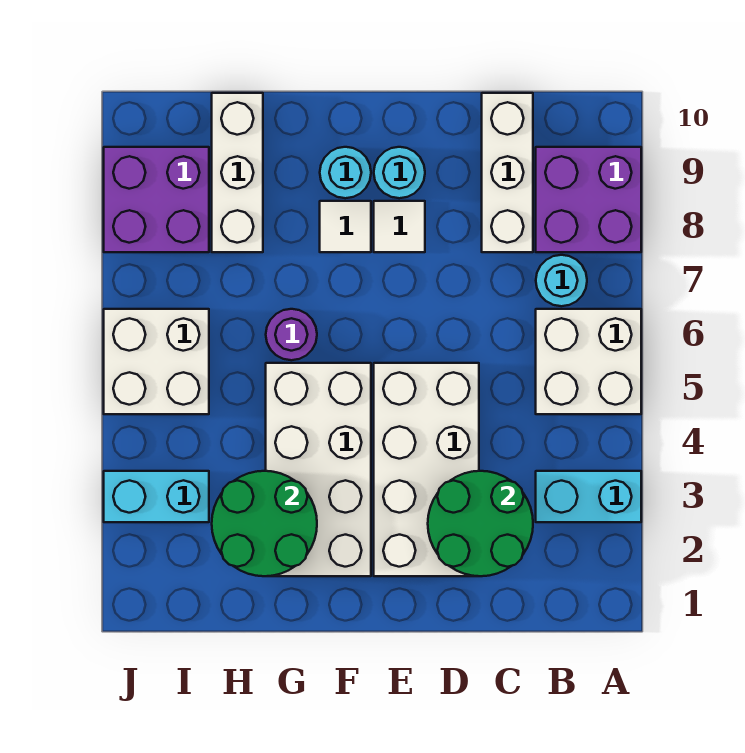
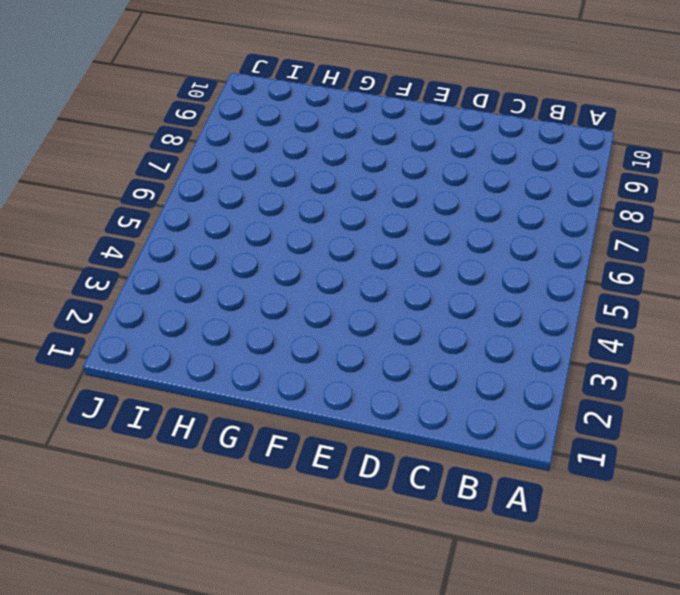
none -> cyan brick A3:B3 level 1
none -> white brick A5:B6 level 1
none -> purple brick A8:B9 level 1

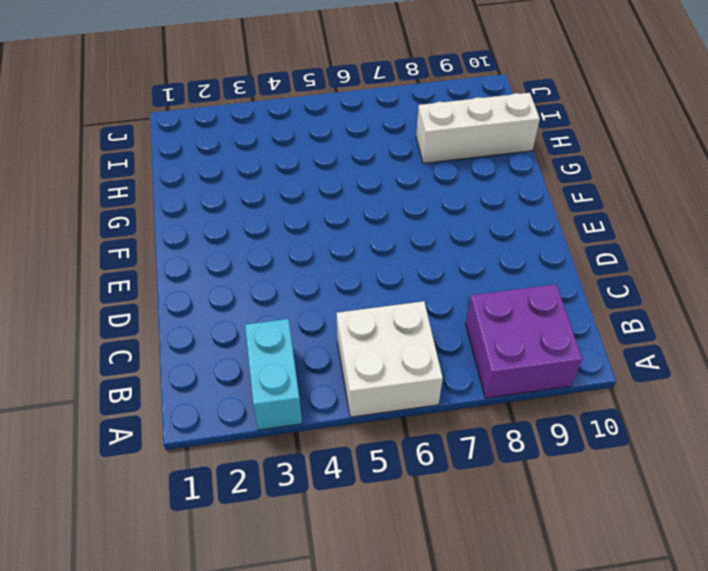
none -> cyan round brick B7 level 1
none -> white brick C8:C10 level 1
none -> white brick D2:E5 level 1

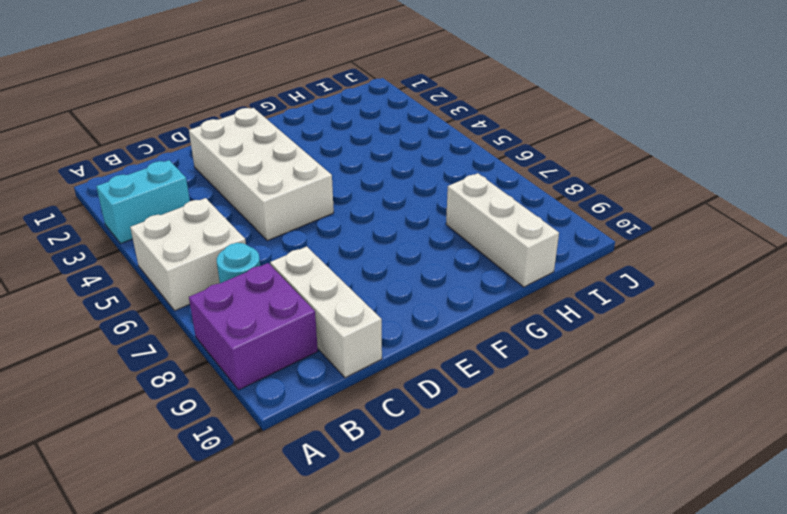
none -> white tile E8 level 1
none -> cyan round brick E9 level 1
none -> white brick F2:G5 level 1

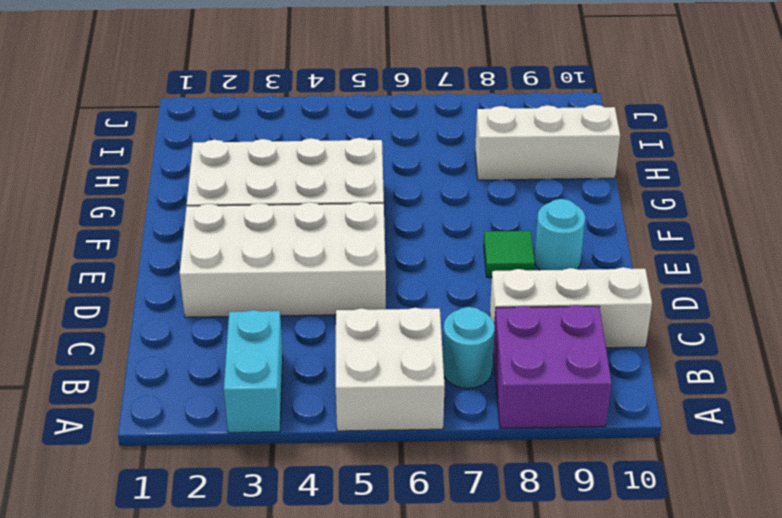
green tile E8 level 1 -> white tile E8 level 1
none -> white tile F8 level 1
none -> cyan round brick F9 level 1
none -> purple round brick G6 level 1

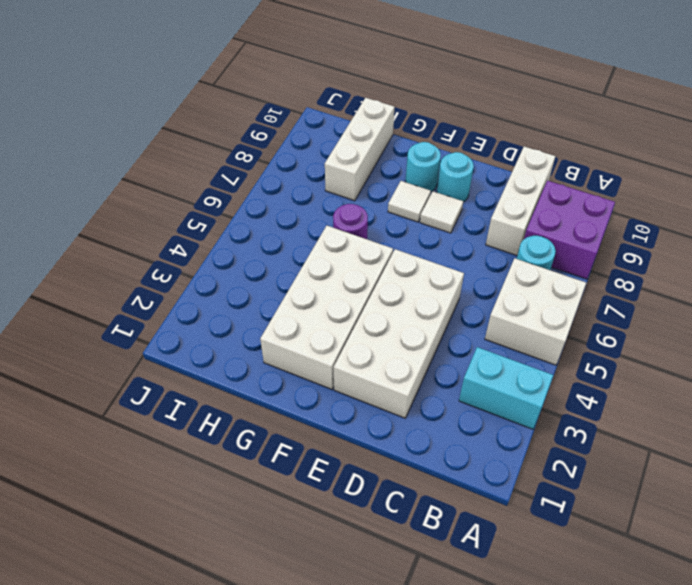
none -> cyan brick I3:J3 level 1
none -> white brick I5:J6 level 1
none -> purple brick I8:J9 level 1

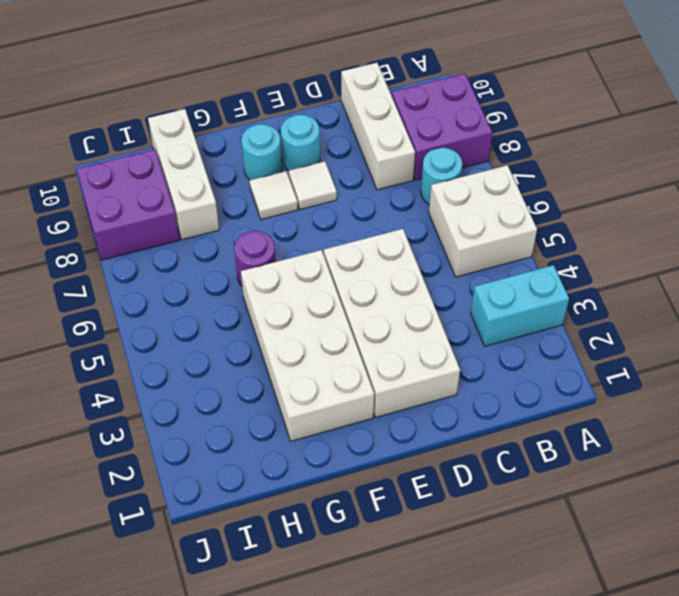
none -> cyan brick I3:J3 level 1
none -> white brick I5:J6 level 1
none -> green round brick C2:D3 level 2

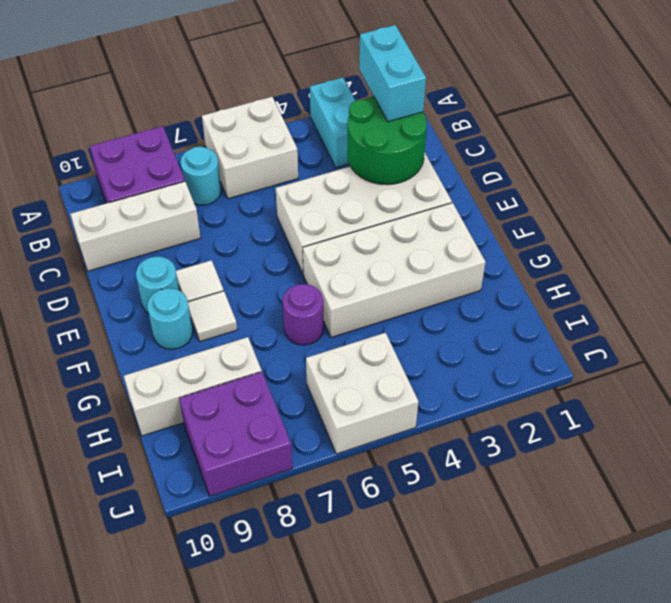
cyan brick B2:C2 level 3 -> cyan brick I3:J3 level 1
none -> green round brick G2:H3 level 2

